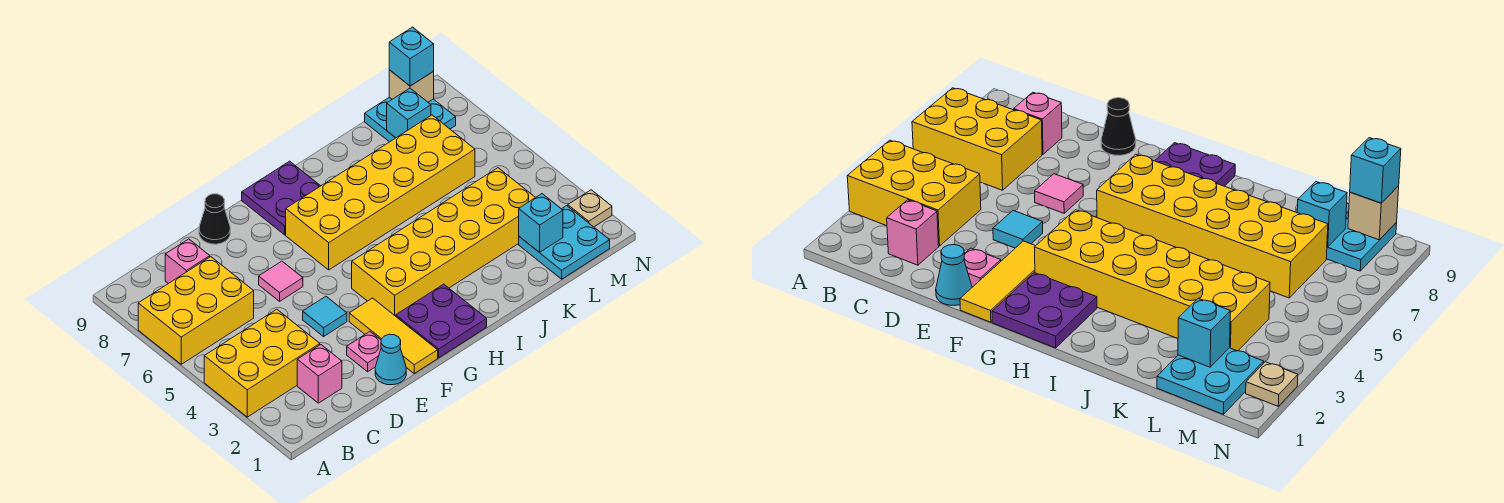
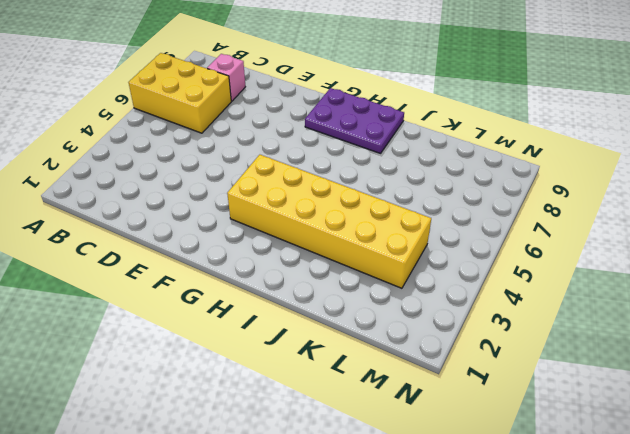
purple plate G8:I9 level 1 -> purple plate G8:H9 level 1
none -> yellow brick A3:C4 level 1
none -> pink brick C2 level 1
none -> cyan cone E1 level 1

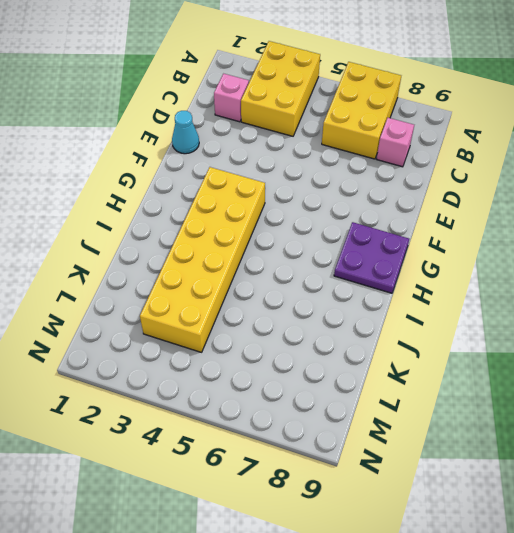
none -> pink plate E2 level 1
none -> cyan tile E4 level 1
none -> pink tile E6 level 1

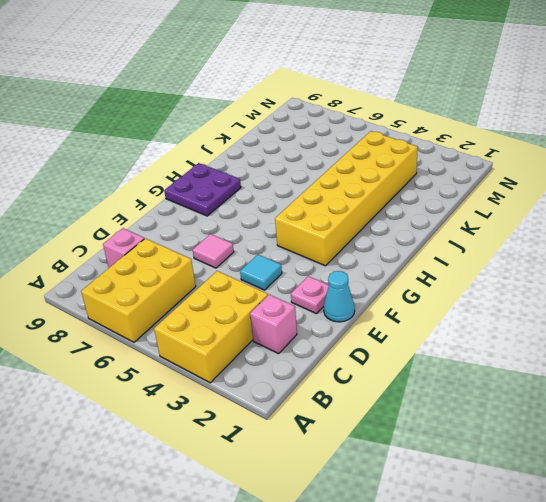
none -> black cone E9 level 1
none -> yellow tile F1:F3 level 1
none -> purple plate G1:H2 level 1

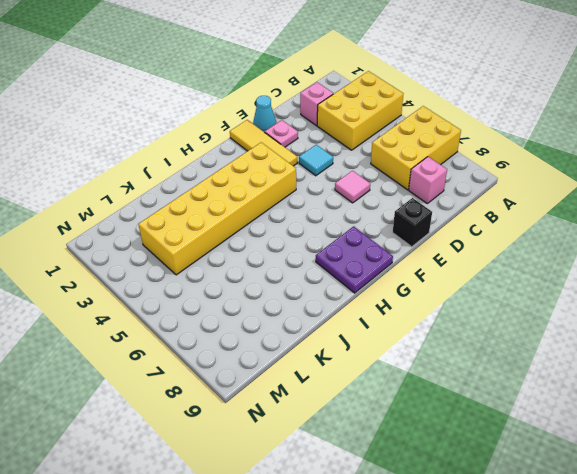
black brick E9 level 1 -> black cone E9 level 1
none -> purple plate G1:H2 level 1
none -> yellow brick G6:L7 level 1
none -> cyan plate L1:M2 level 1

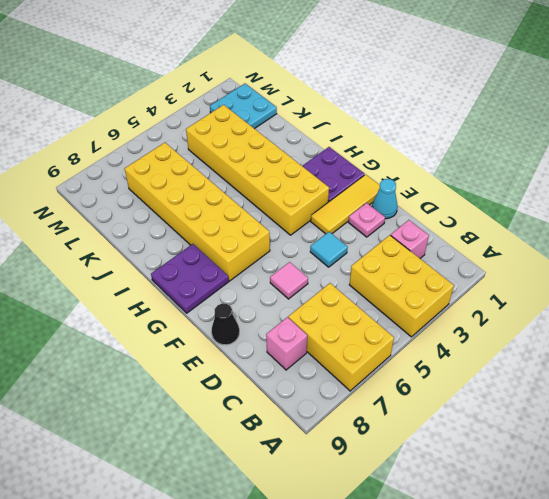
none -> cyan plate L8:M9 level 1
none -> tan plate N2 level 1
none -> cyan brick L2 level 2

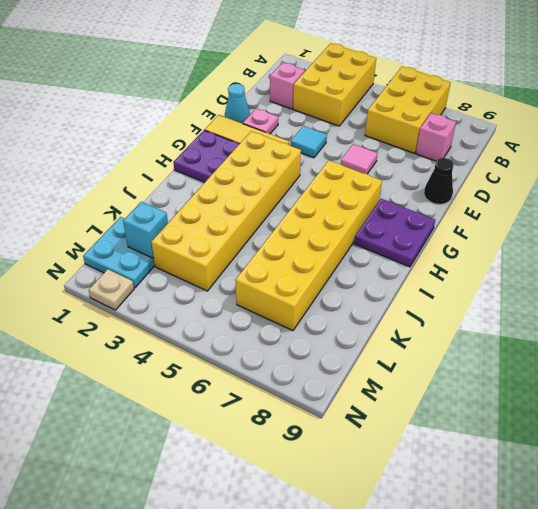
none -> cyan plate L8:M9 level 1
none -> cyan brick L8 level 2
none -> tan brick M9 level 2

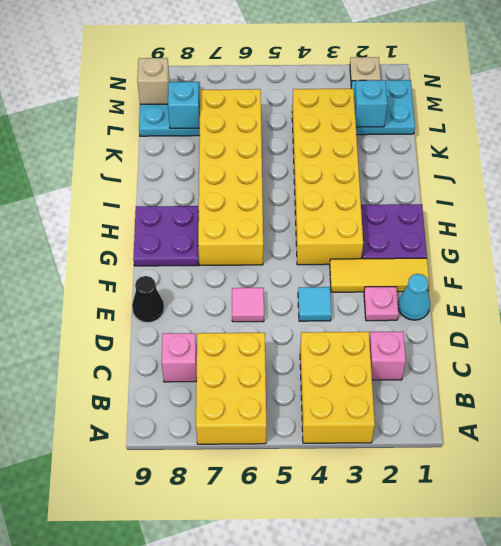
none -> cyan brick M9 level 3

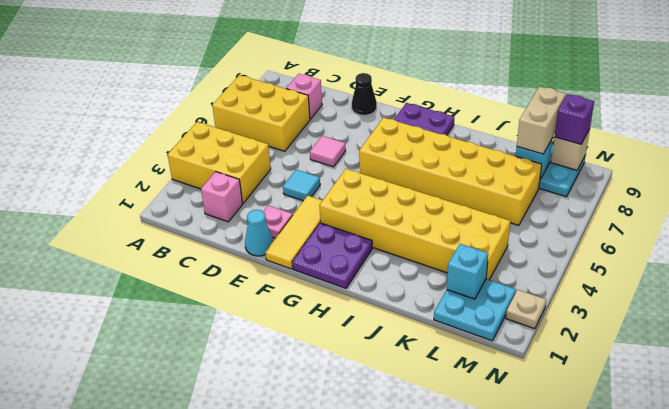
tan brick L8:L9 level 3 -> none
purple brick M9 level 3 -> cyan brick M9 level 3

